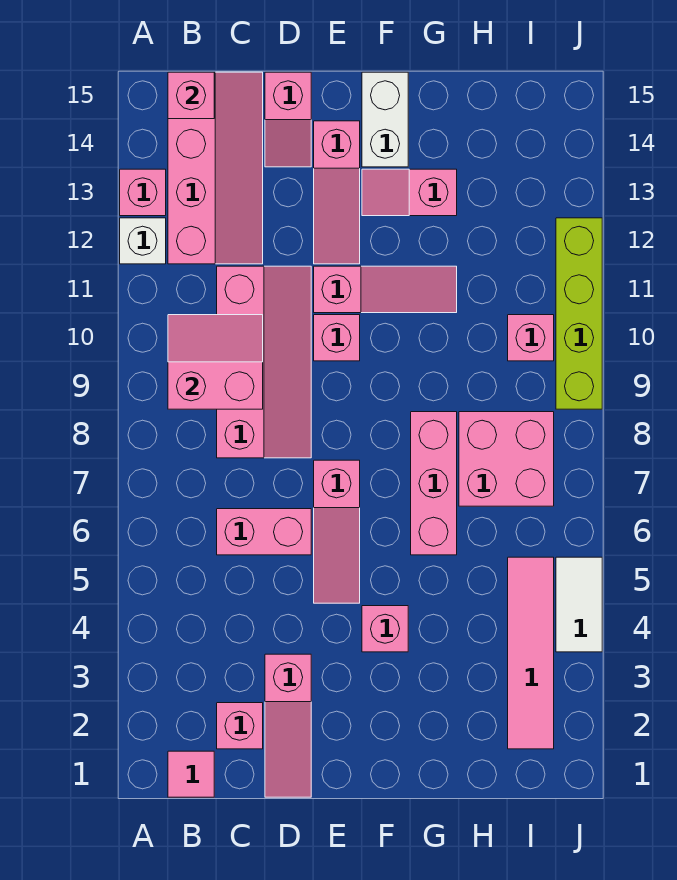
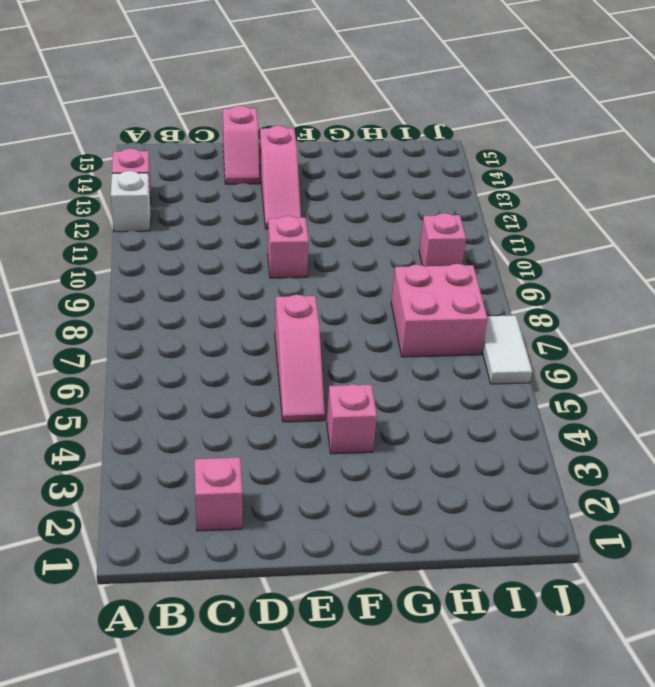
white tile J6:J7 level 1 -> white tile J4:J5 level 1
none -> pink tile B1 level 1
none -> pink slope B12:C15 level 1 top B
none -> pink brick C6:D6 level 1

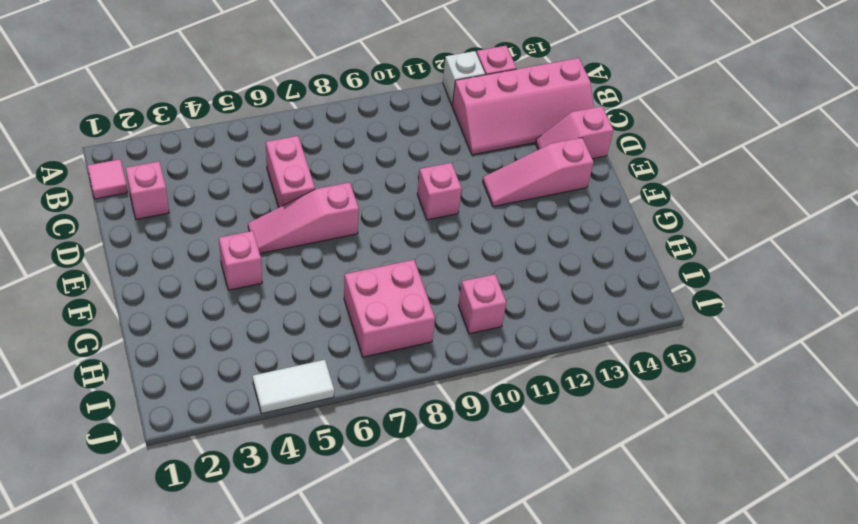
none -> pink slope C8:D11 level 1 top C
none -> pink slope D1:D3 level 1 top 3
none -> pink slope E11:G11 level 1 top E

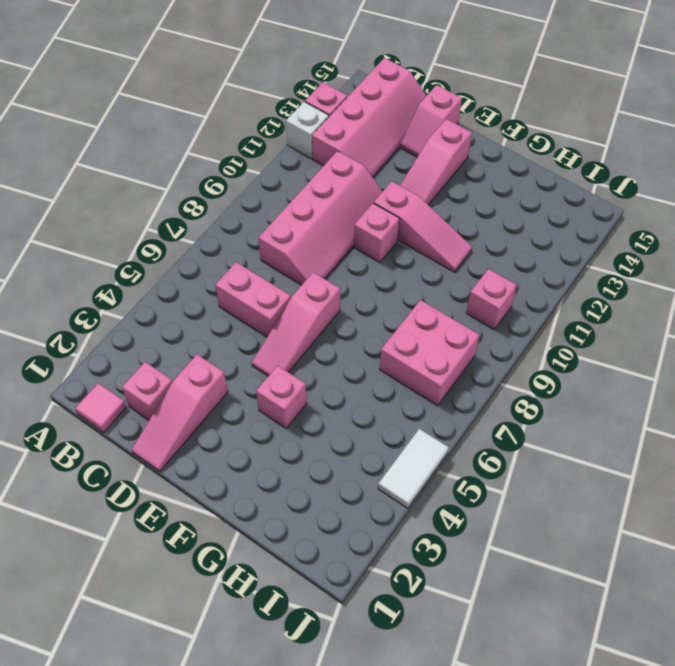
none -> pink slope F13:G13 level 1 top G
none -> white brick F14:F15 level 1
none -> pink brick G6:G8 level 1

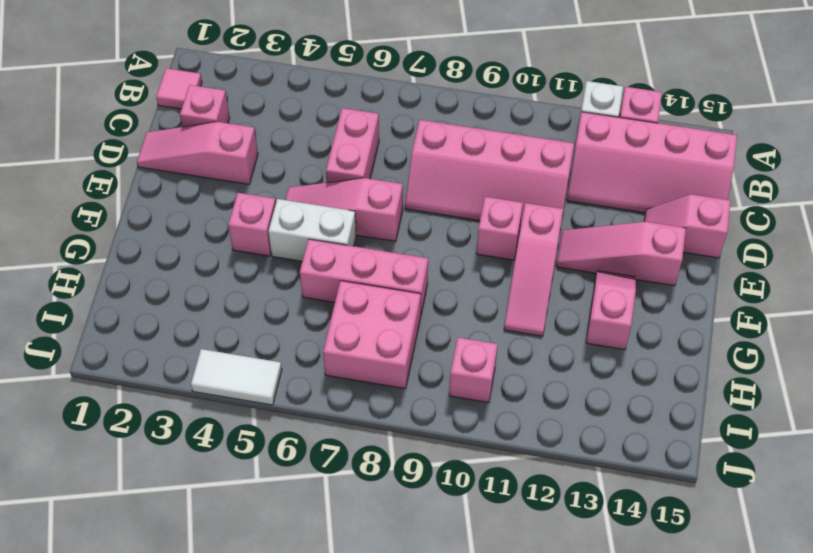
white brick F5:F6 level 1 -> white brick F14:F15 level 1
none -> pink tile I2:I5 level 1
none -> lime brick J9:J12 level 1
none -> pink slope B9:C10 level 2 top 9

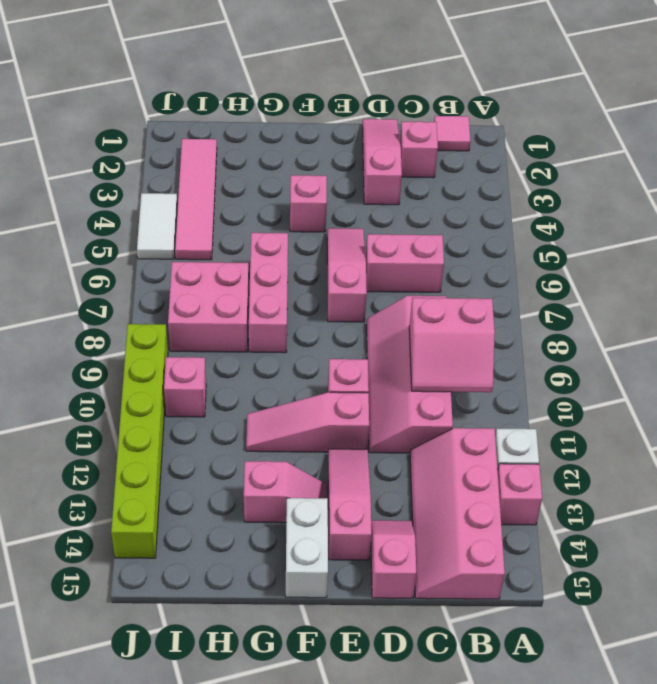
lime brick J9:J14 level 1 -> lime brick J9:J12 level 1
none -> pink brick B15 level 2

